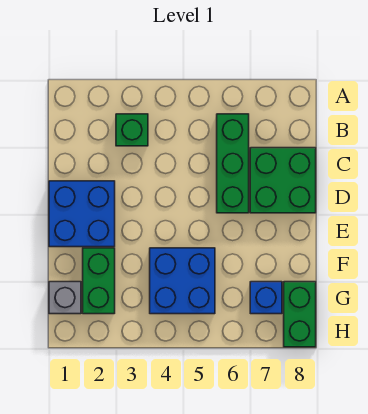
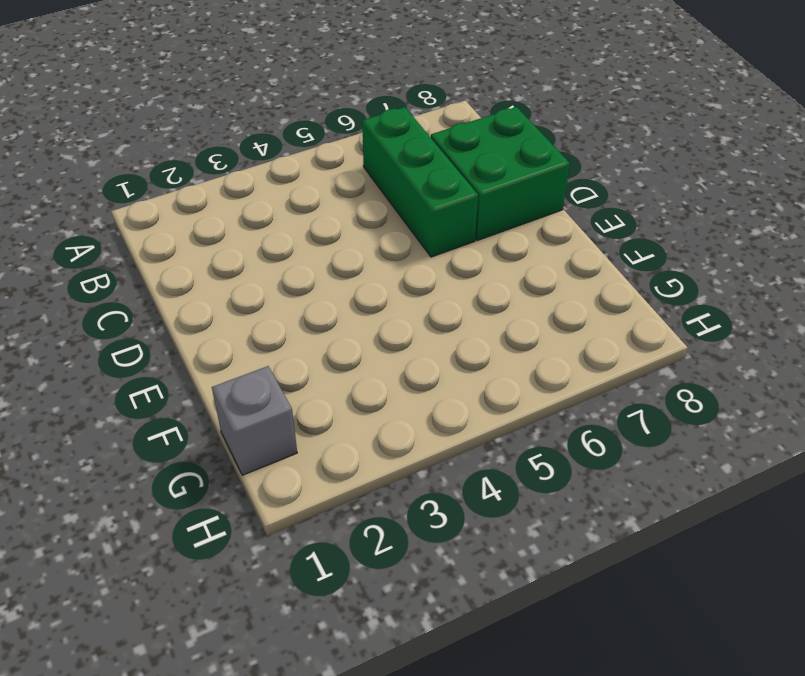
none -> green brick B3 level 1
none -> blue brick D1:E2 level 1

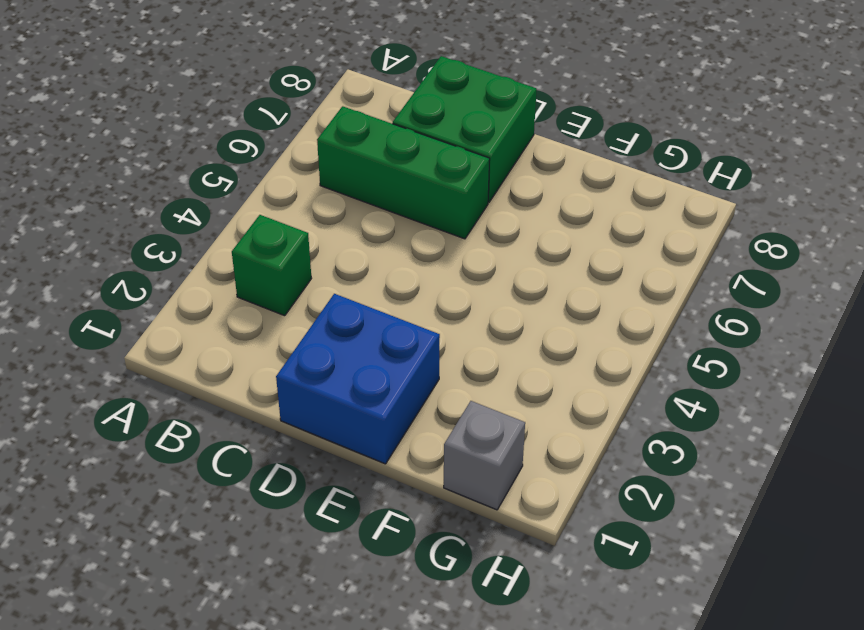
none -> green brick F2:G2 level 1
none -> blue brick F4:G5 level 1

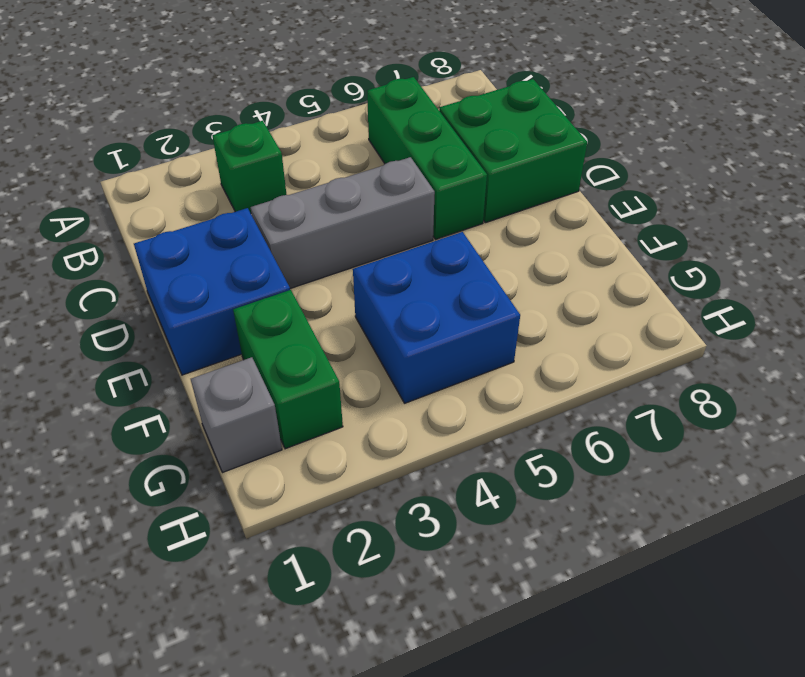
grey brick D3:D5 level 1 -> none
none -> blue brick G7 level 1
none -> green brick G8:H8 level 1

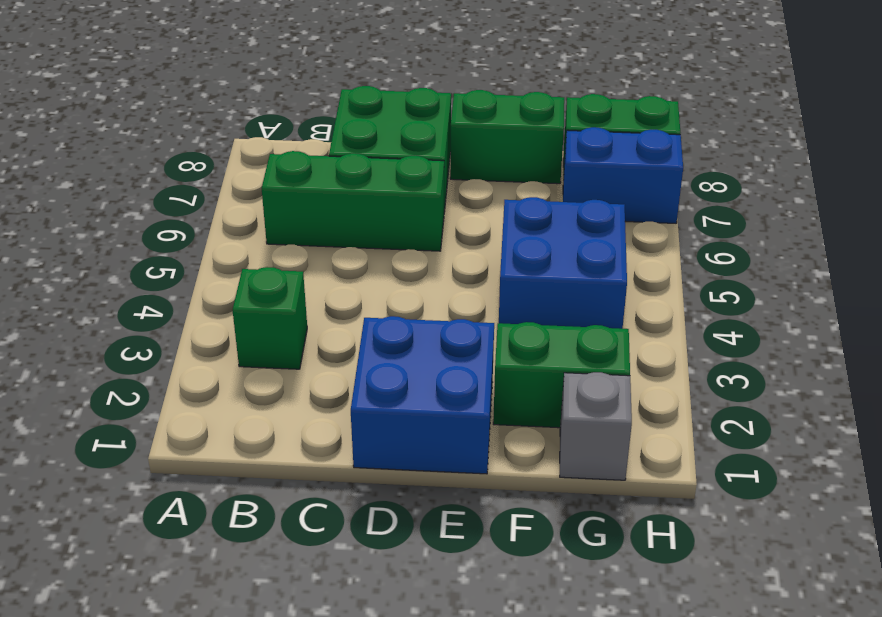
green brick E8:F8 level 1 -> none
blue brick G7:H7 level 1 -> blue brick G7 level 1

